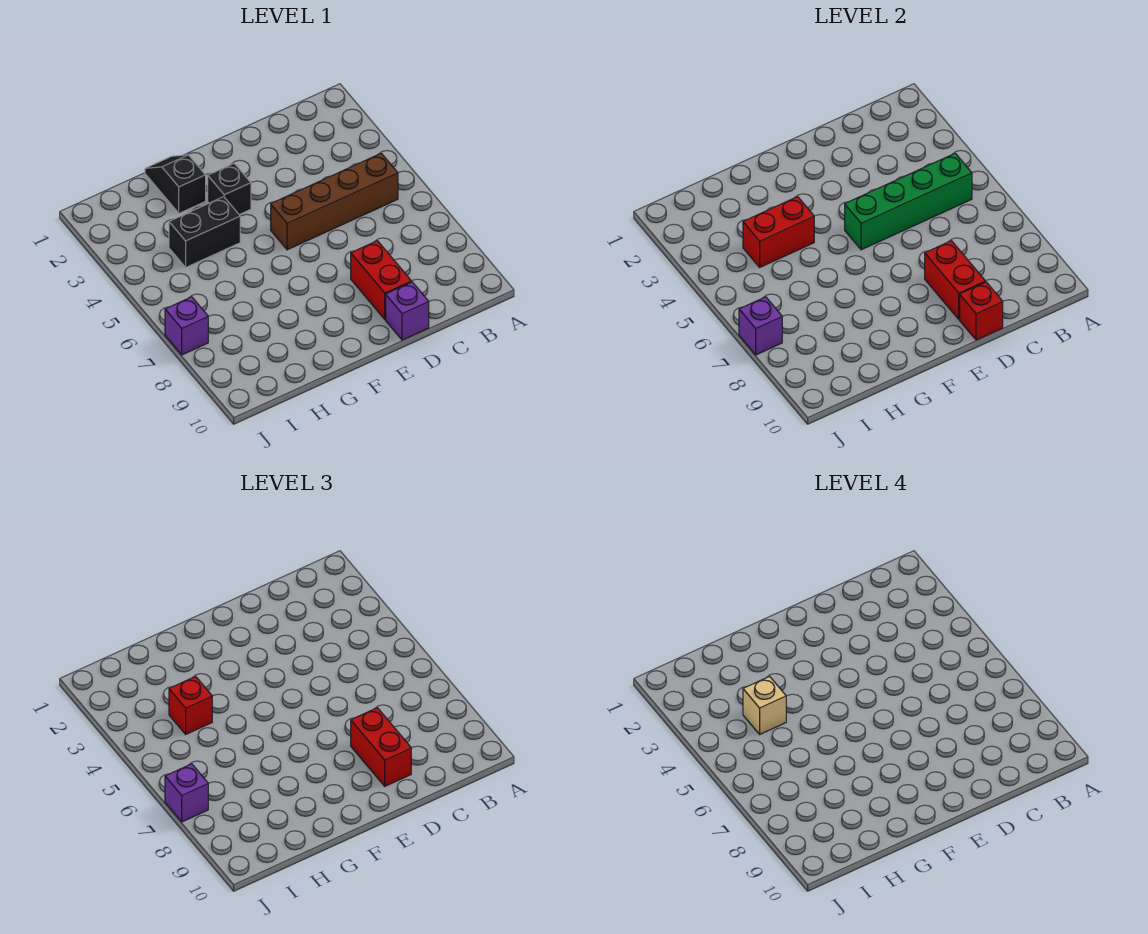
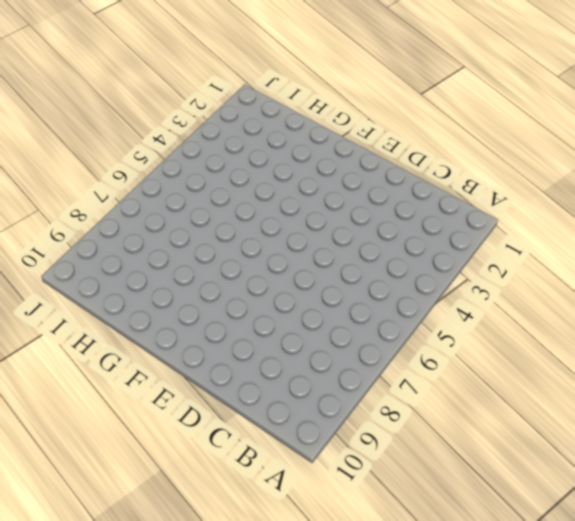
none -> brown brick B5:E5 level 1
none -> red brick D8:D9 level 1
none -> purple brick D10 level 1

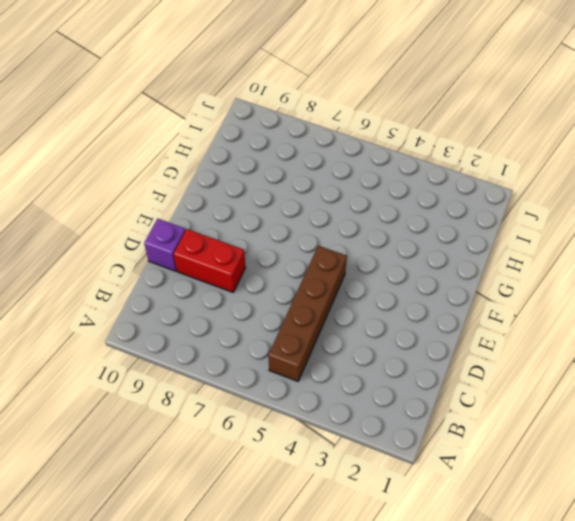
none -> black brick F3 level 1
none -> black slope G1:G2 level 1 top 2
none -> black brick G4:H4 level 1

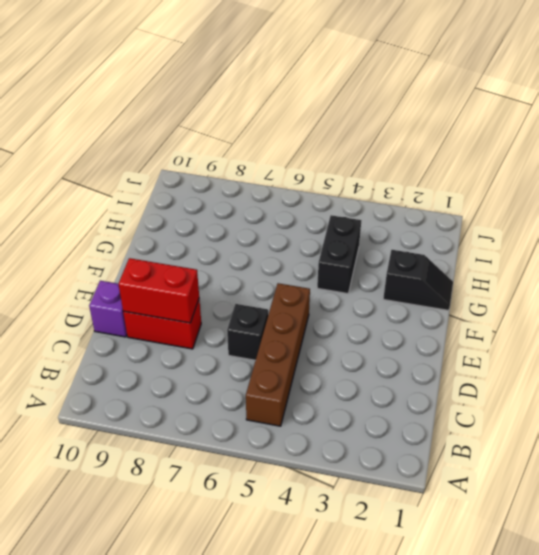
black brick D6 level 1 -> black brick F3 level 1
none -> purple brick J7 level 1
none -> green brick B5:E5 level 2
none -> red brick D10 level 2

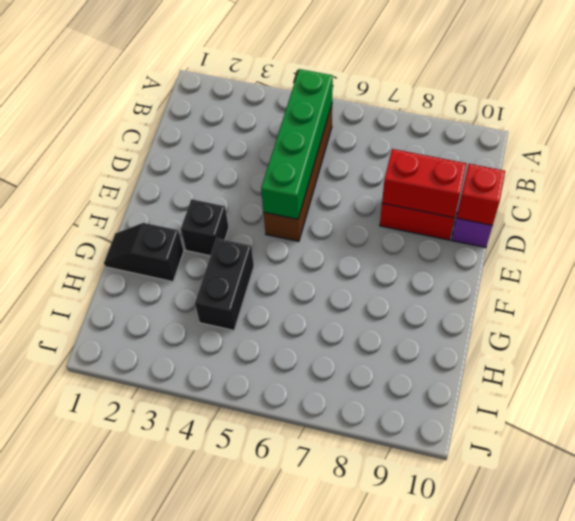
none -> purple brick J7 level 1
none -> red brick G4:H4 level 2
none -> purple brick J7 level 2

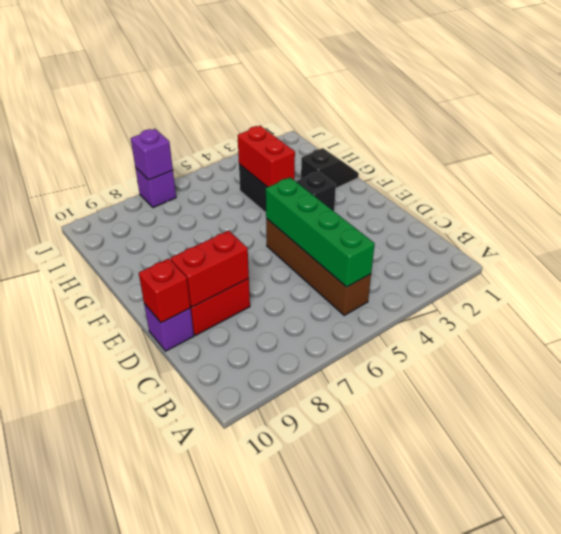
none -> red brick D8:D9 level 3
none -> red brick H4 level 3
none -> purple brick J7 level 3

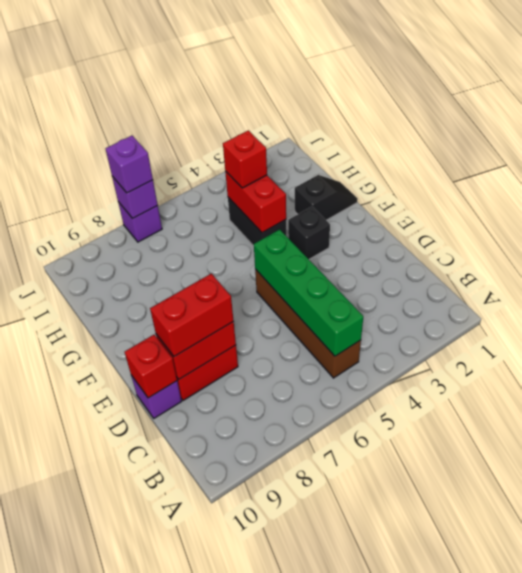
none -> tan brick H4 level 4

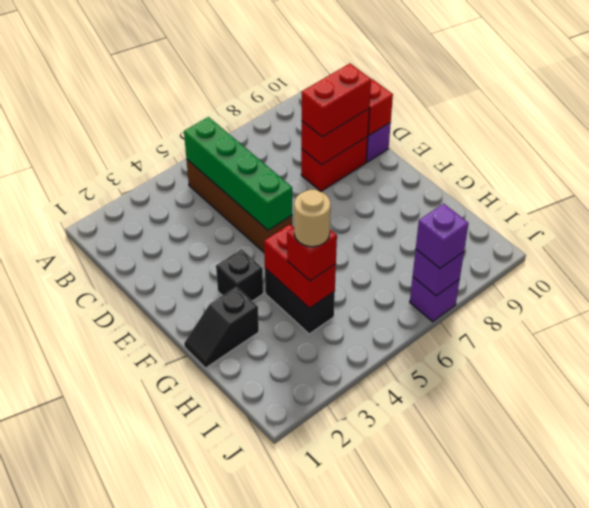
tan round brick H4 level 4 -> tan brick H4 level 4

